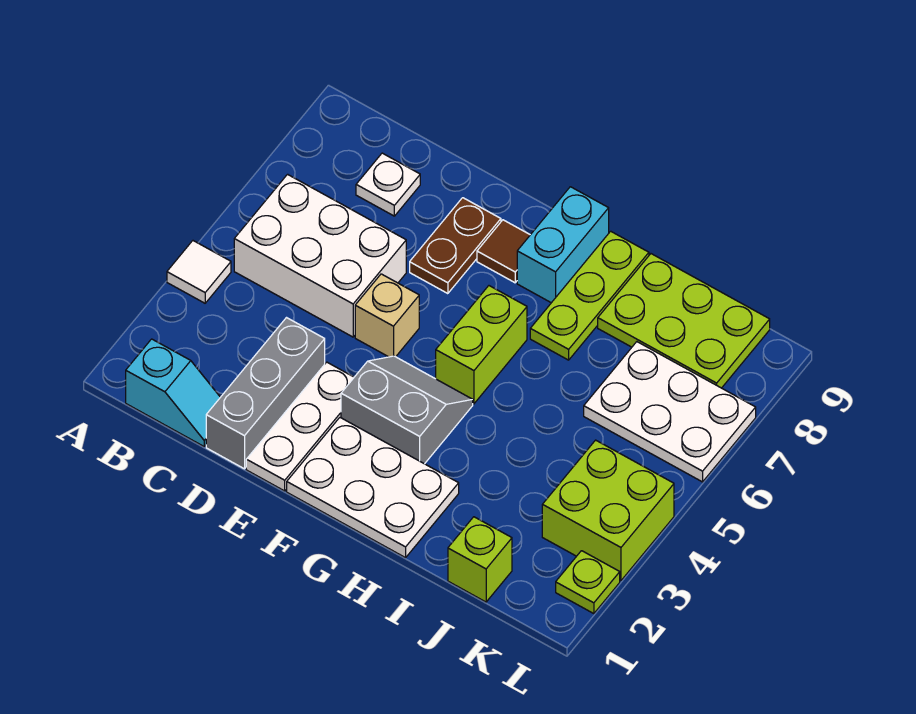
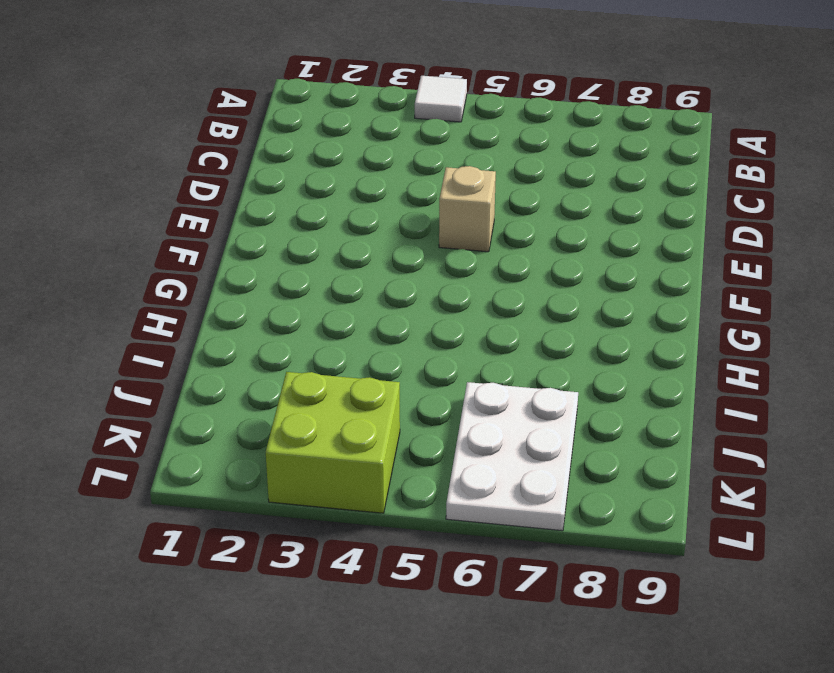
none -> cyan slope B1:C1 level 1 top B
none -> white brick B5:D6 level 1
none -> white plate C8 level 1

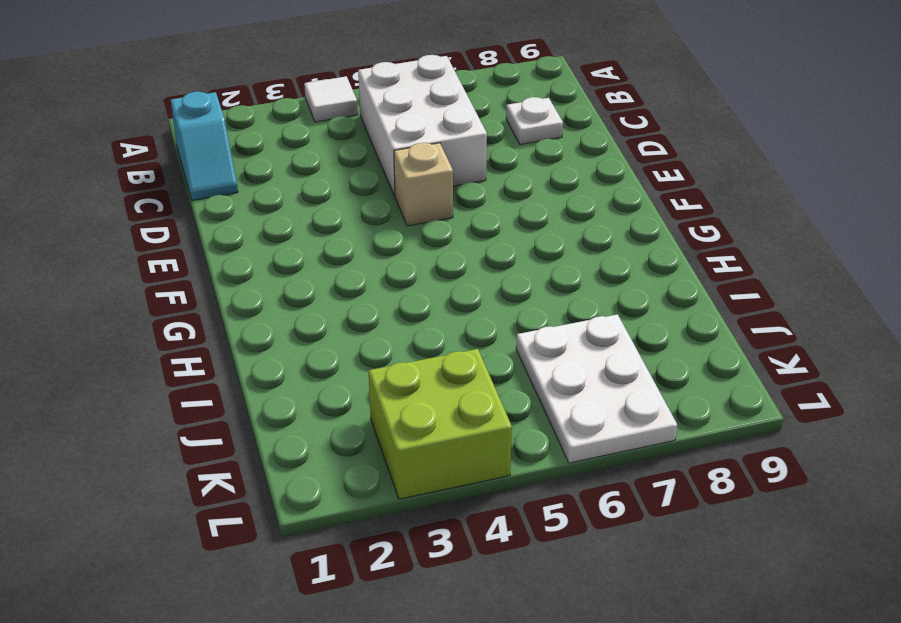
none -> grey brick D1:D3 level 1
none -> white plate E1:E3 level 1
none -> brown plate E7:E8 level 1

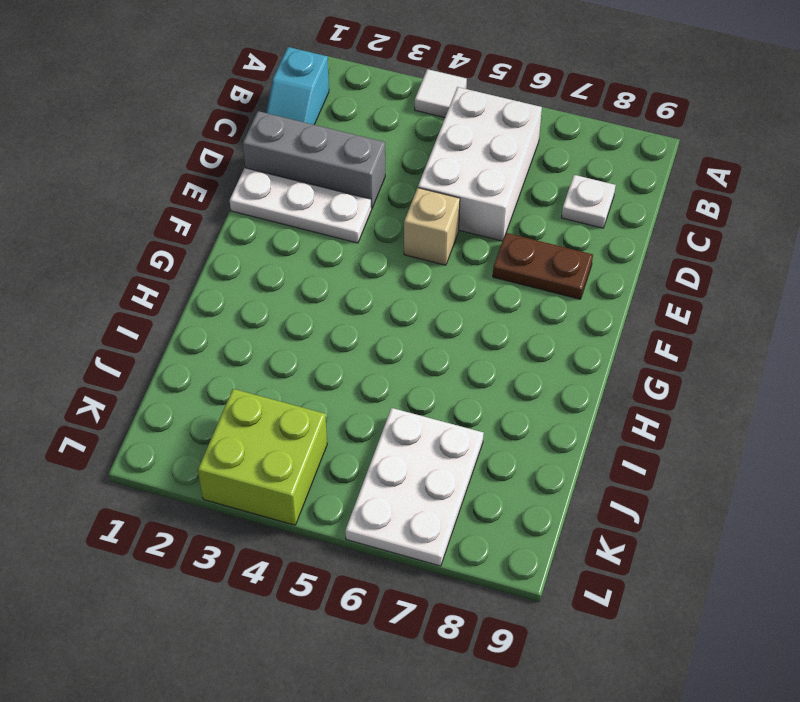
none -> white plate F1:H2 level 1
none -> grey slope F3:G4 level 1 top 3
none -> brown tile F8 level 1

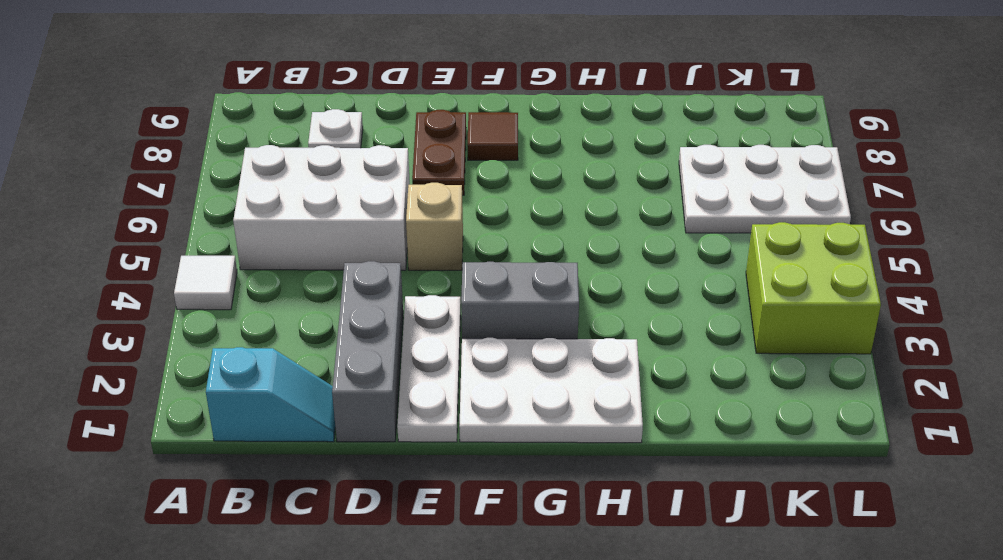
none -> lime brick G5:G6 level 1
none -> cyan brick G8:G9 level 1
none -> lime plate H7:H9 level 1

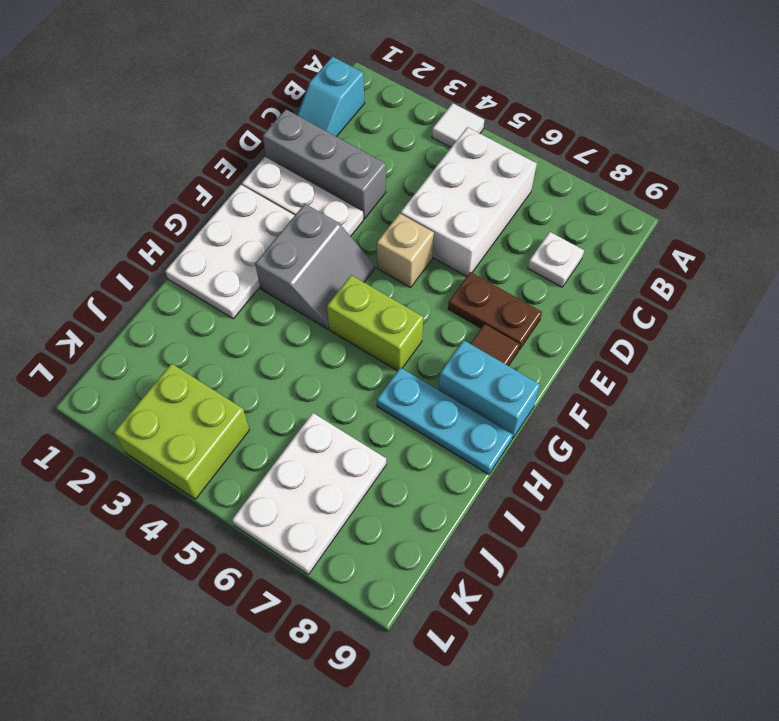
cyan plate H7:H9 level 1 -> lime plate H7:H9 level 1
none -> lime plate I8:K9 level 1
none -> lime brick J1 level 1
none -> lime plate L2 level 1

